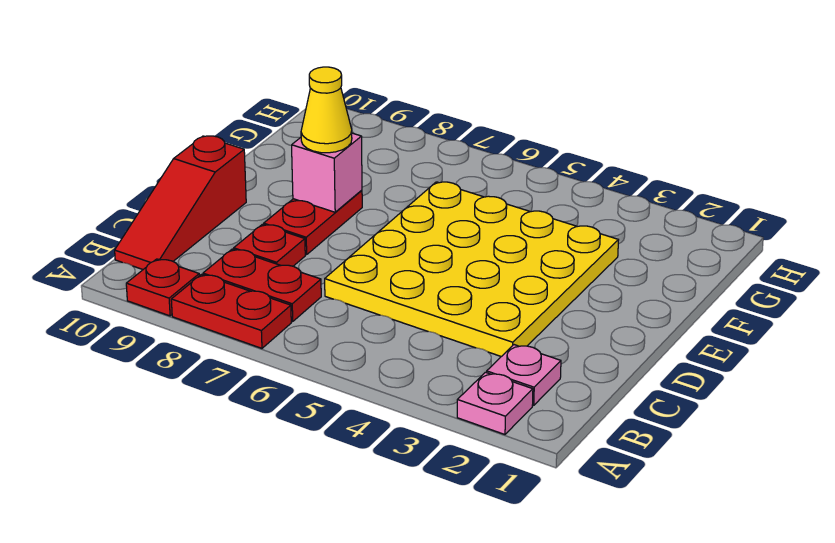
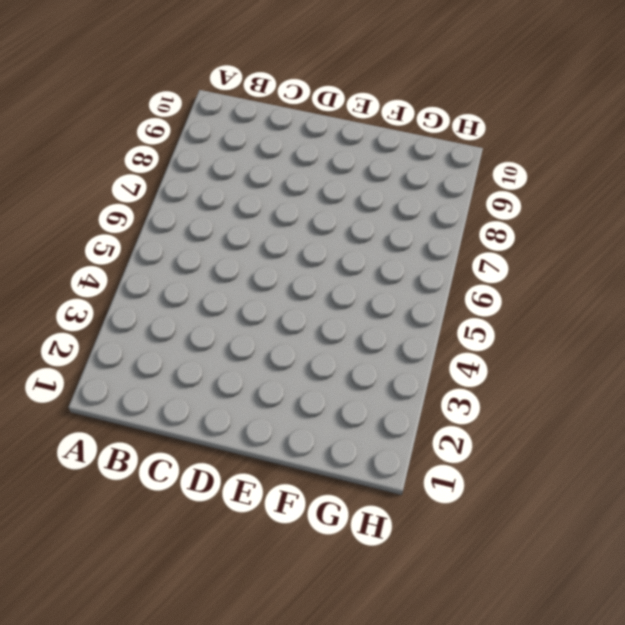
none -> pink plate A2 level 1
none -> red plate A7:A8 level 1

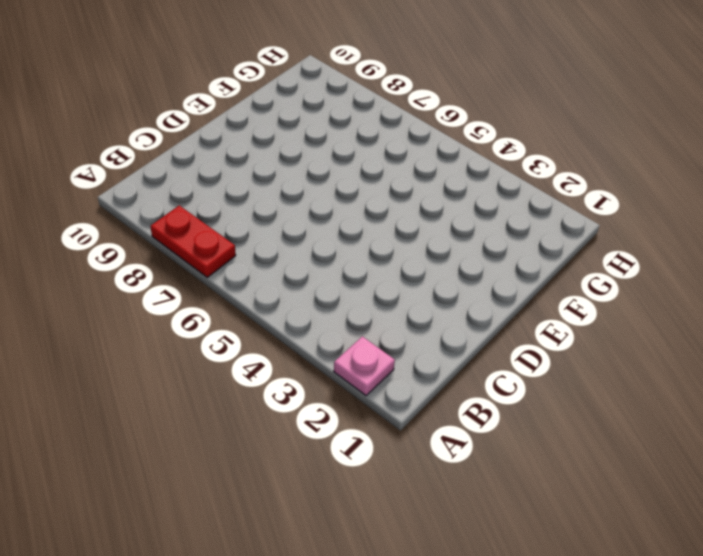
none -> red plate A9 level 1
none -> pink plate B2 level 1

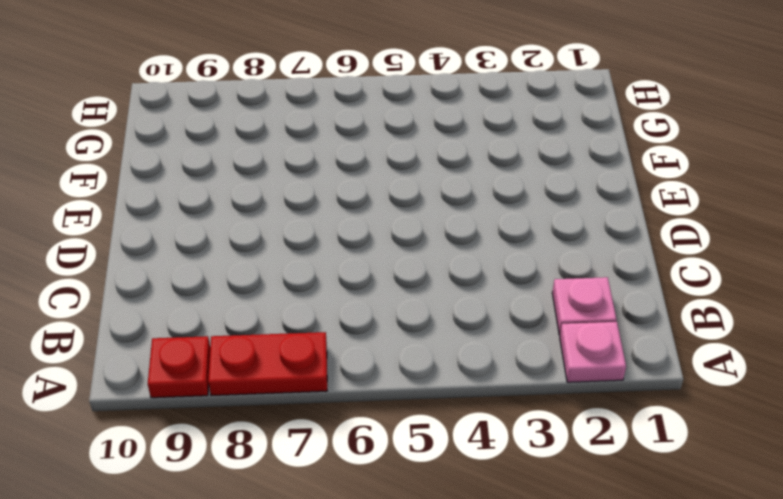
none -> red plate B7:B8 level 1
none -> red slope B10:D10 level 1 top D

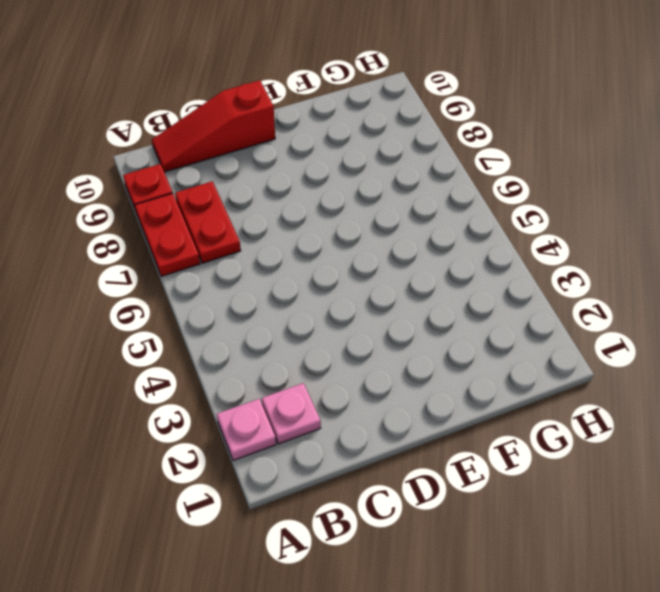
none -> yellow plate C3:F6 level 1
none -> red plate C8 level 1

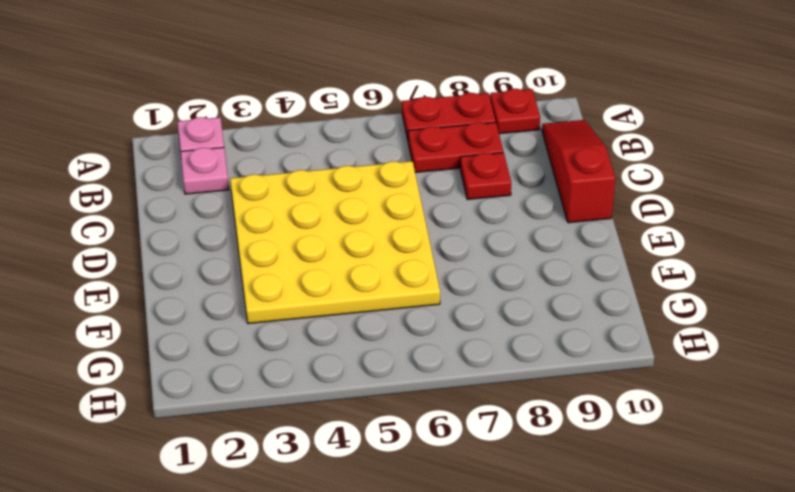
none -> red plate D8:E8 level 1
none -> pink brick E8 level 2

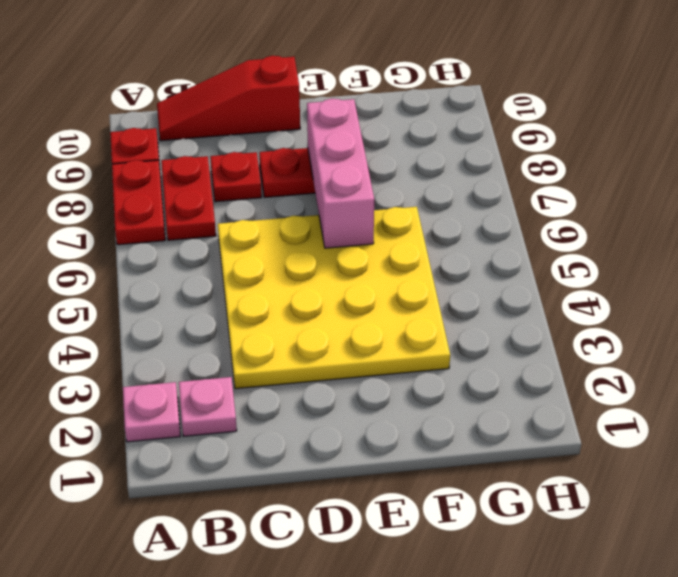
pink brick E6:E8 level 2 -> pink brick E8 level 2
none -> yellow cone E8 level 3

